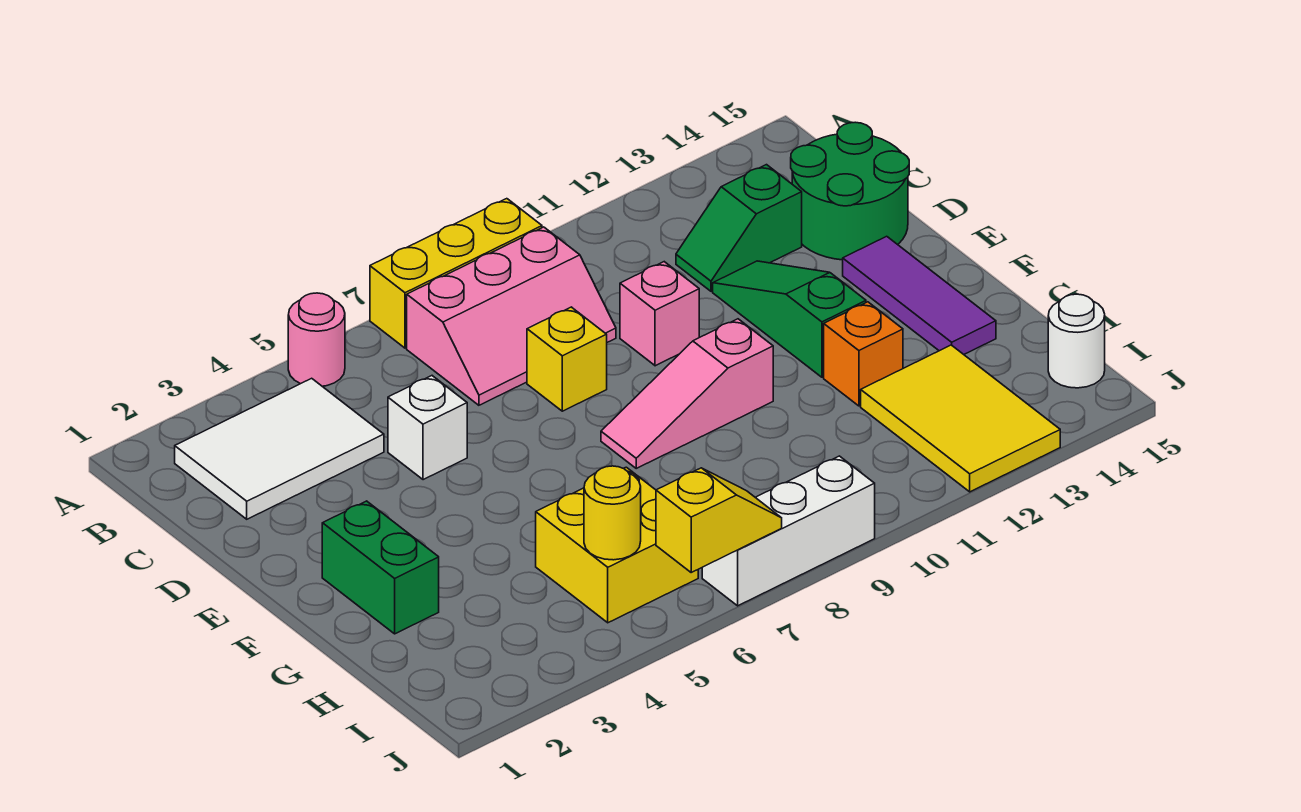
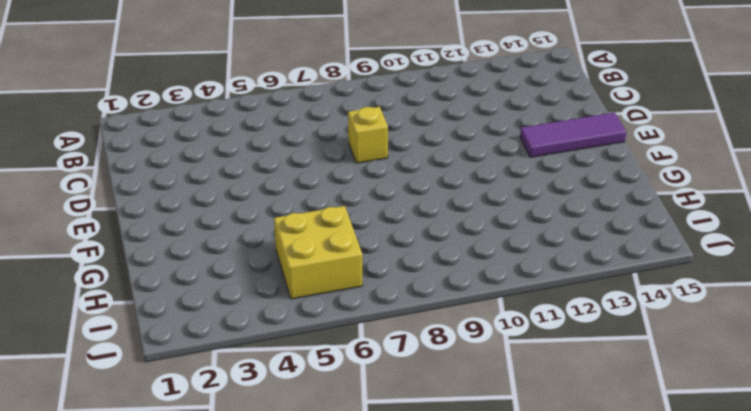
purple tile E13:E15 level 1 -> purple tile E14:G14 level 1
none -> pink round brick A5 level 1
none -> yellow brick A7:A9 level 1
none -> white tile B2:C4 level 1

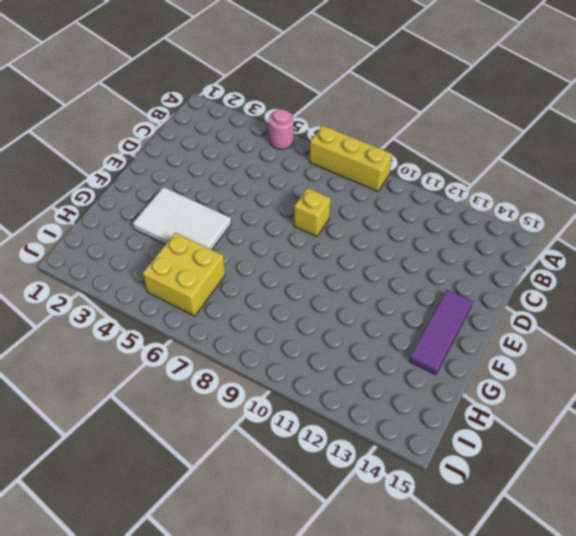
white tile F3:G5 level 1 -> white tile B2:C4 level 1
none -> pink slope B7:C9 level 1 top B
none -> green slope C12:C13 level 1 top 13
none -> green round brick C14:D15 level 1

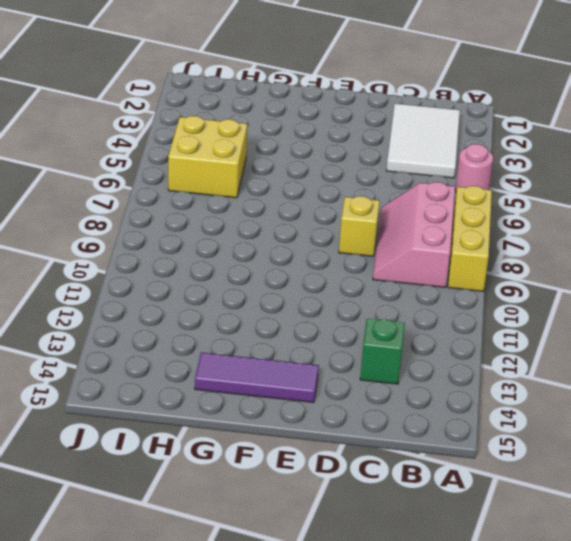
none -> green round brick C14:D15 level 1
none -> white brick D5 level 1
none -> pink brick D10 level 1

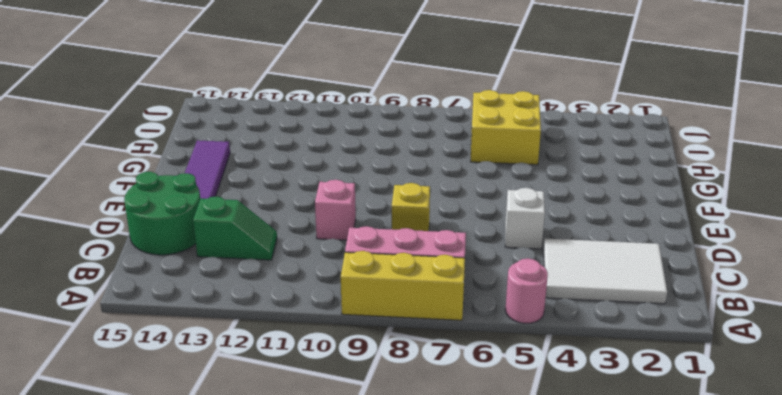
none -> green slope D12:F12 level 1 top F
none -> green brick F2:G2 level 1
none -> pink slope F8:F10 level 1 top 10

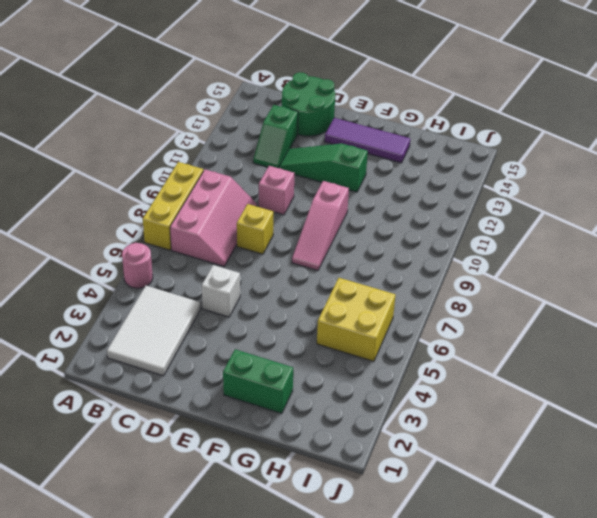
none -> orange brick G12 level 1
none -> yellow tile H12:J13 level 1
none -> white round brick I15 level 1

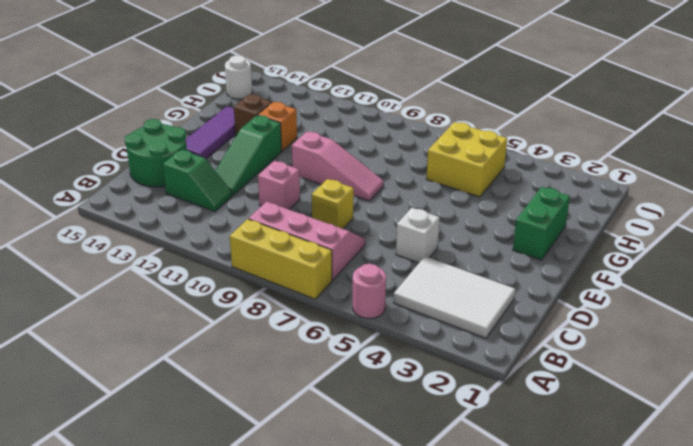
brown brick G13 level 1 -> none
none -> yellow tile H12:J13 level 1
none -> white brick J7:J9 level 1
none -> yellow round brick I5 level 2

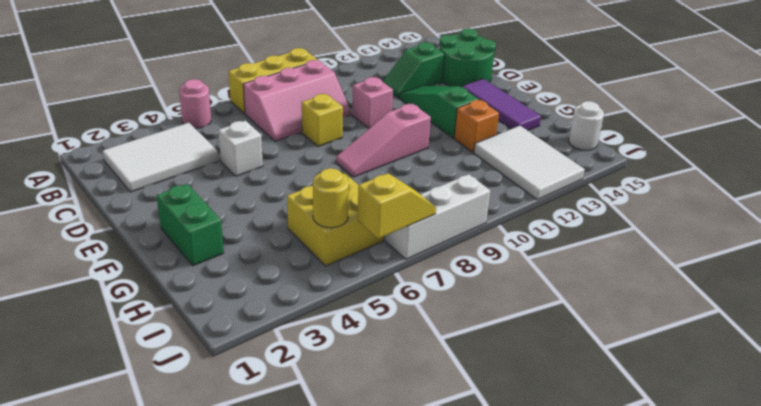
white tile H12:J13 level 1 -> yellow tile H12:J13 level 1

